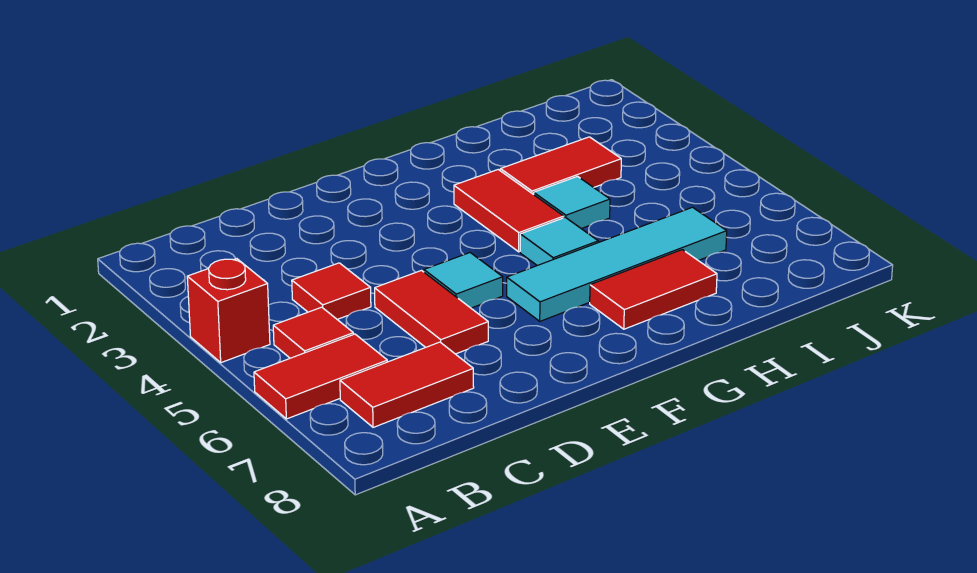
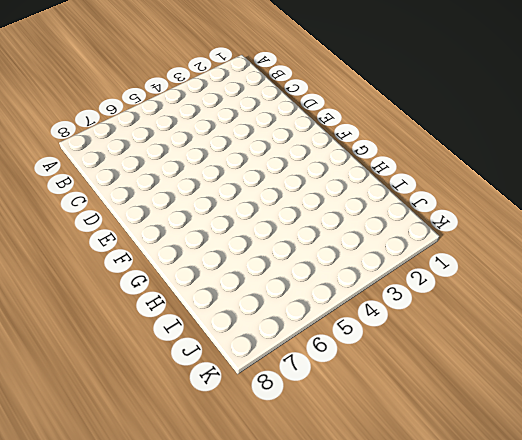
none -> red brick A4 level 1
none -> red tile A6:B6 level 1
none -> red tile B5 level 1

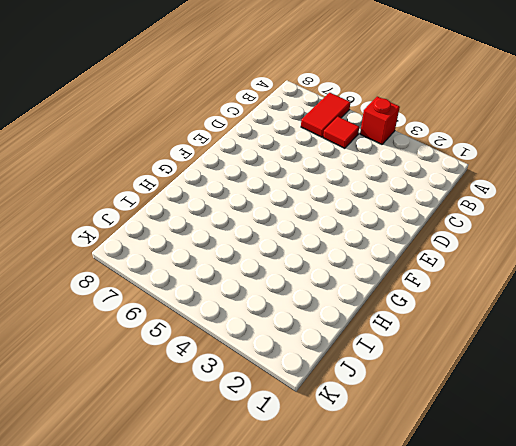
none -> red tile B7:C7 level 1
none -> red tile C4 level 1
none -> red tile D5:D6 level 1

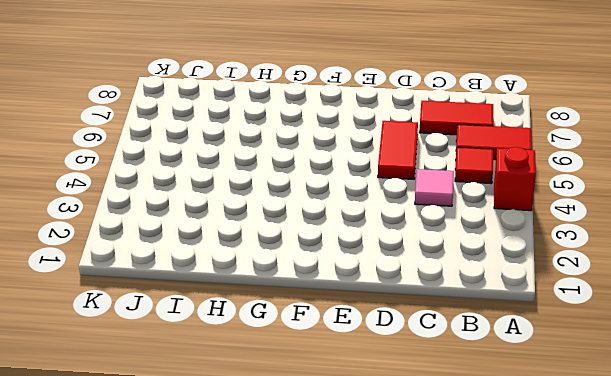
pink tile C4 level 1 -> red tile C4 level 1
none -> cyan tile E5 level 1
none -> cyan tile F6:I6 level 1
none -> red tile G3:G4 level 1

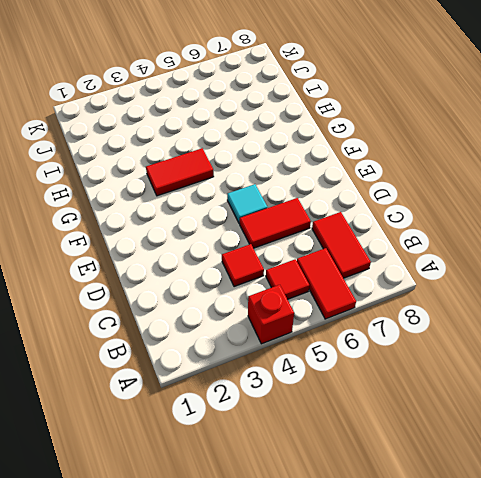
none -> cyan tile F6:I6 level 1
none -> cyan tile G5 level 1
none -> red tile G7:H7 level 1

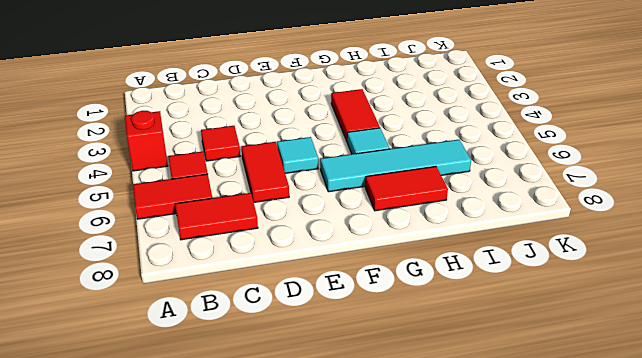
none -> red tile H3:I3 level 1
none -> cyan tile H4 level 1

